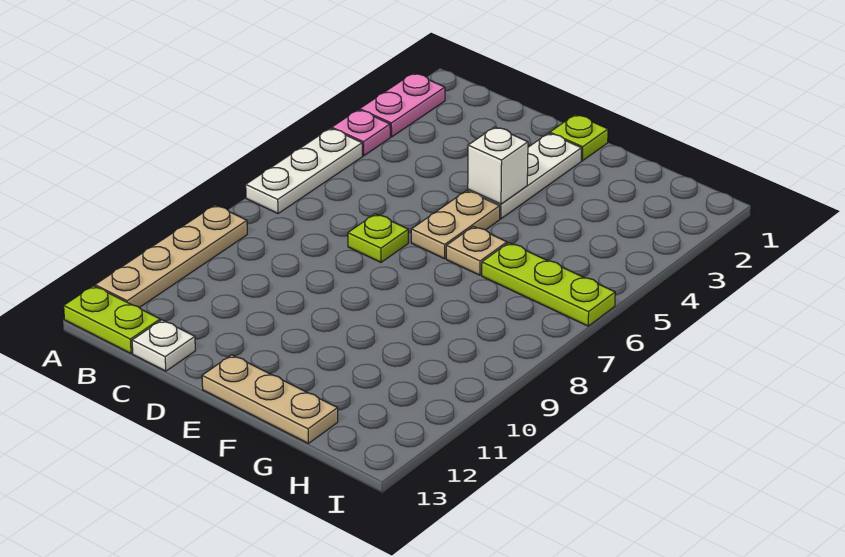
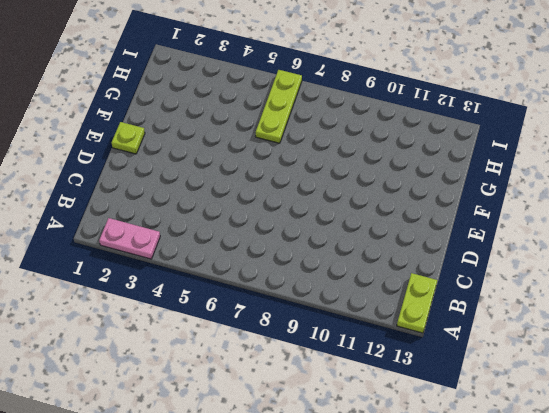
none -> pink plate A4 level 1
none -> white plate A5:A7 level 1
none -> tan plate A9:A12 level 1

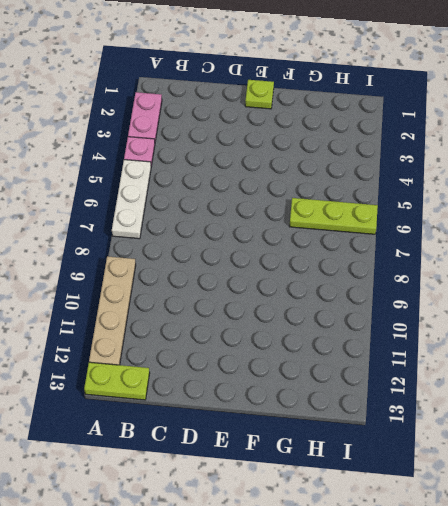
none -> white plate C13 level 1
none -> lime plate D7 level 1
none -> white plate E2:E4 level 1

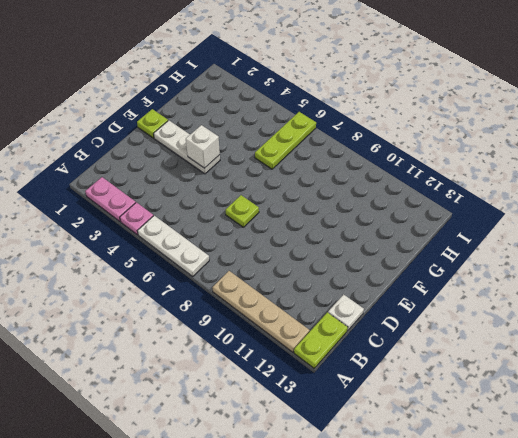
none -> tan plate E5:E6 level 1
none -> tan plate E13:G13 level 1
none -> tan plate F6 level 1

